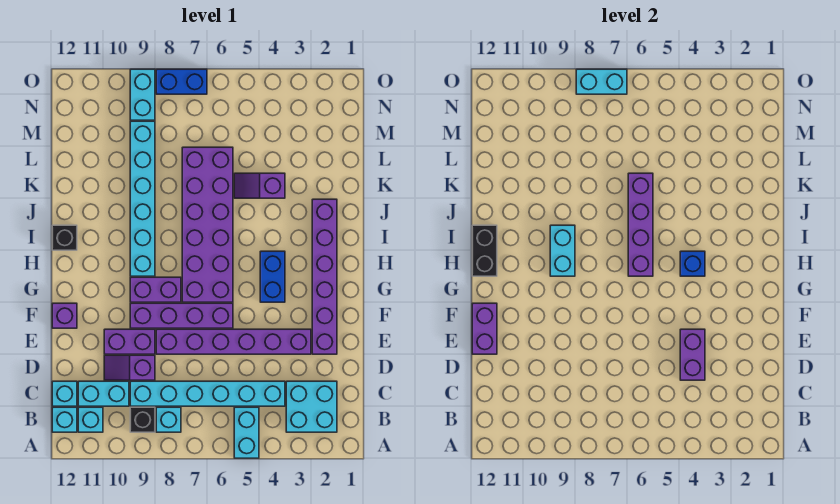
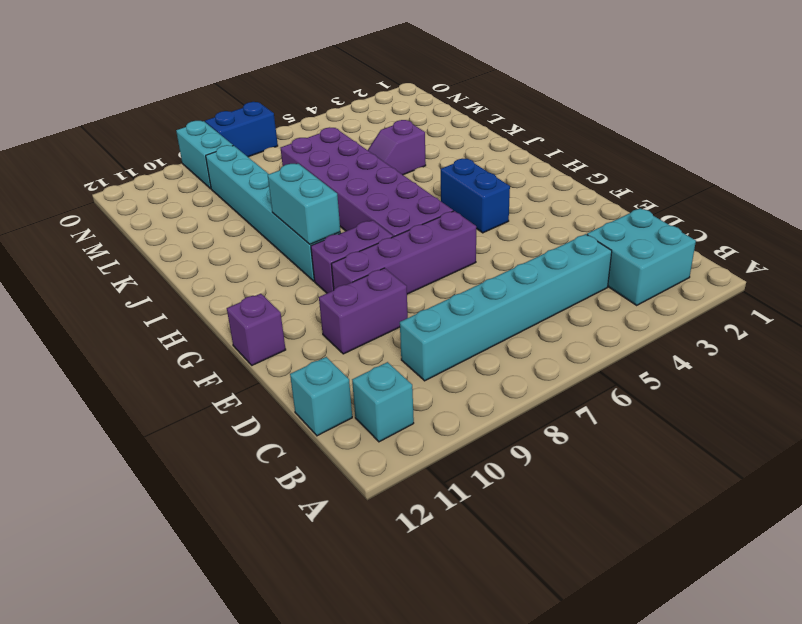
none -> cyan brick A5:B5 level 1
none -> cyan brick B8 level 1
none -> black brick B9 level 1
none -> cyan brick B12 level 1

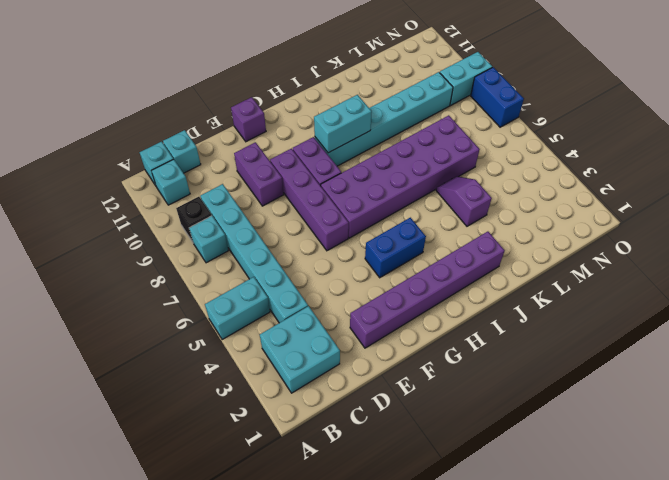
none -> cyan brick C10:C11 level 1
none -> purple slope D9:D10 level 1 top 9
none -> purple brick E3:E8 level 1
none -> black brick I12 level 1

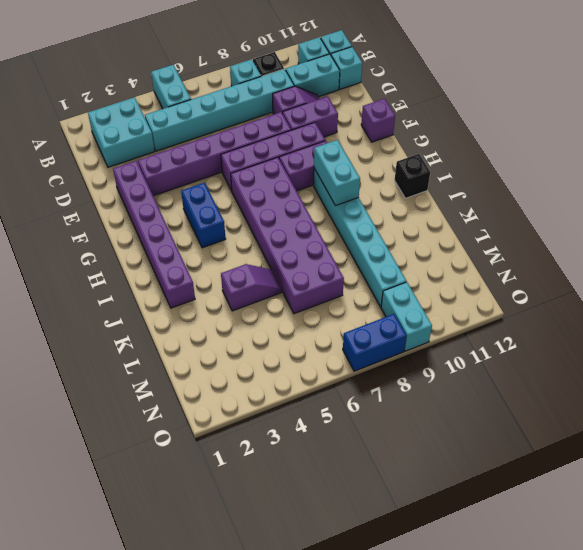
none -> purple brick D4:E4 level 2
none -> purple brick E12:F12 level 2
none -> blue brick H4 level 2
none -> purple brick H6:K6 level 2

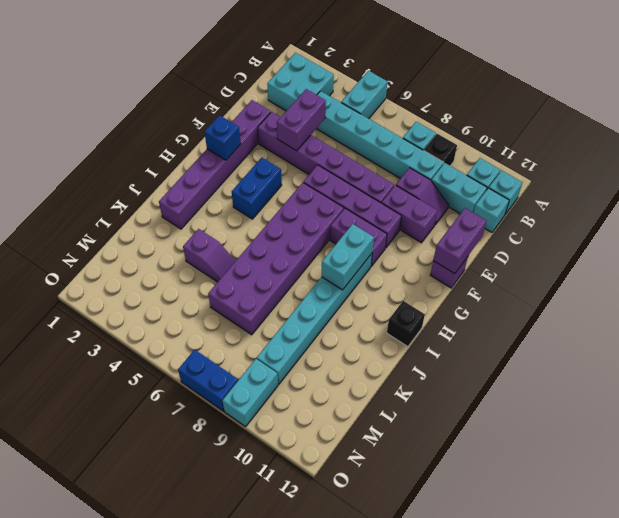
blue brick G2 level 2 -> blue brick H4 level 2
none -> purple brick H6:K6 level 2
none -> black brick H12:I12 level 2
none -> cyan brick O7:O8 level 2

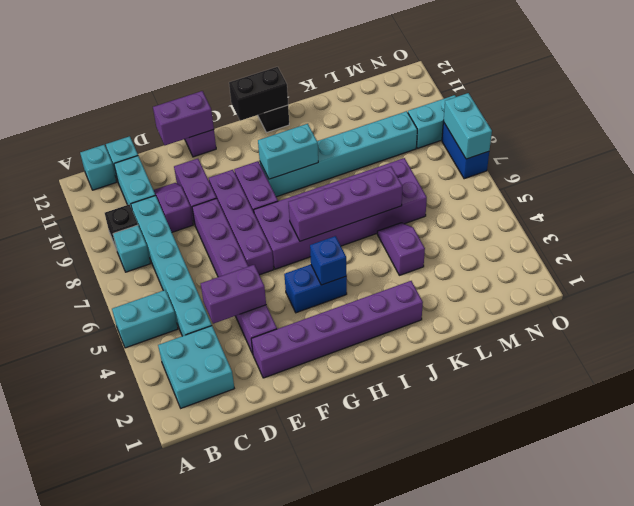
none -> cyan brick B11 level 1

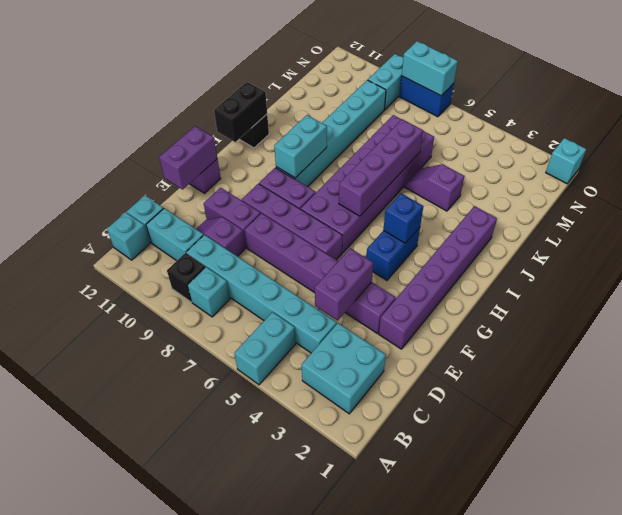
cyan brick O1 level 1 -> cyan brick B11 level 1

